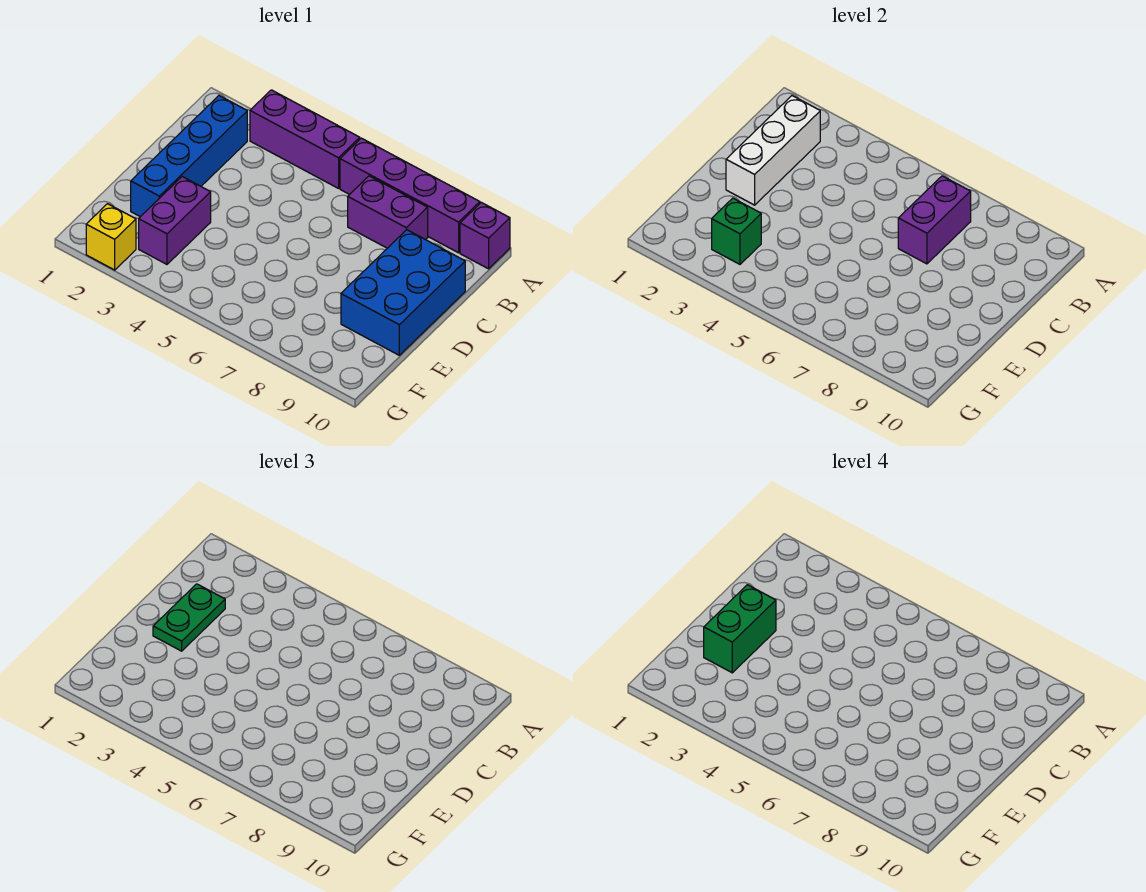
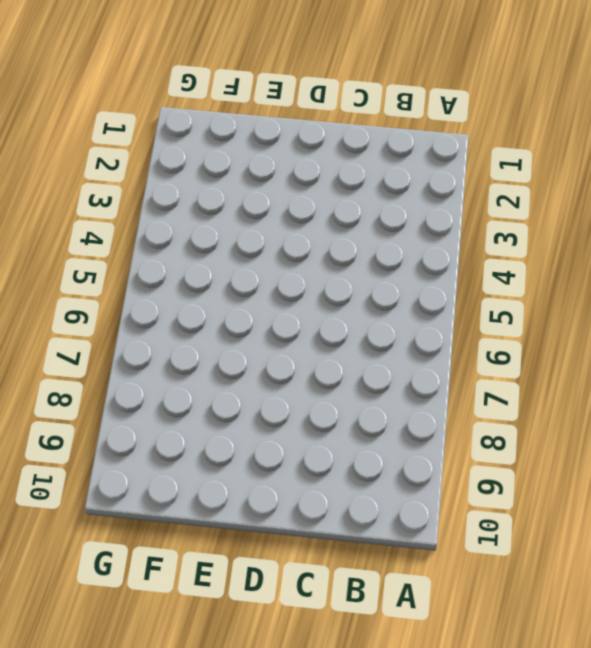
none -> purple brick A3:A5 level 1
none -> purple brick A6:A9 level 1
none -> purple brick A10 level 1

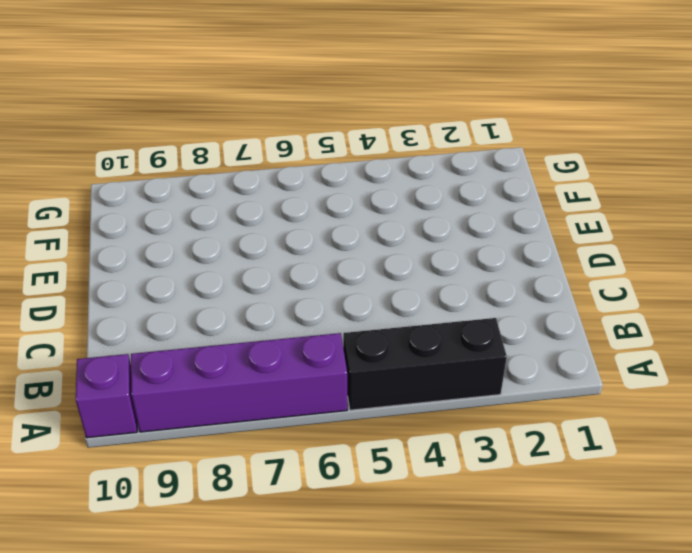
black brick A3:A5 level 1 -> purple brick A3:A5 level 1
none -> blue brick B2:E2 level 1
none -> purple brick B7:B8 level 1
none -> blue brick C9:E10 level 1

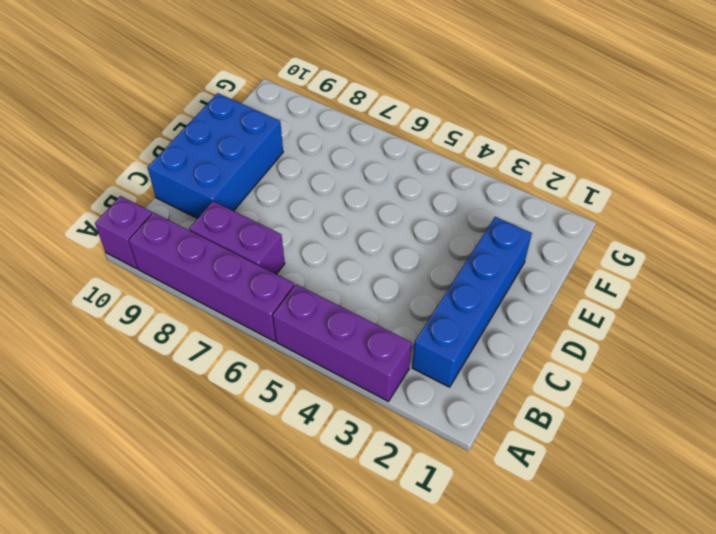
none -> purple brick E3:F3 level 1
none -> yellow brick G2 level 1
none -> white brick B2:D2 level 2

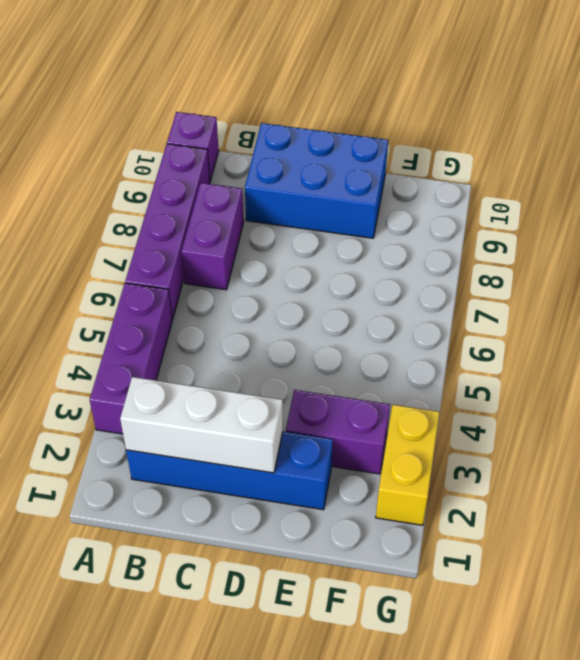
yellow brick G2:G3 level 1 -> yellow brick G2 level 1
none -> purple brick B7:C7 level 2
none -> green brick F3 level 2
none -> green plate C2:D2 level 3

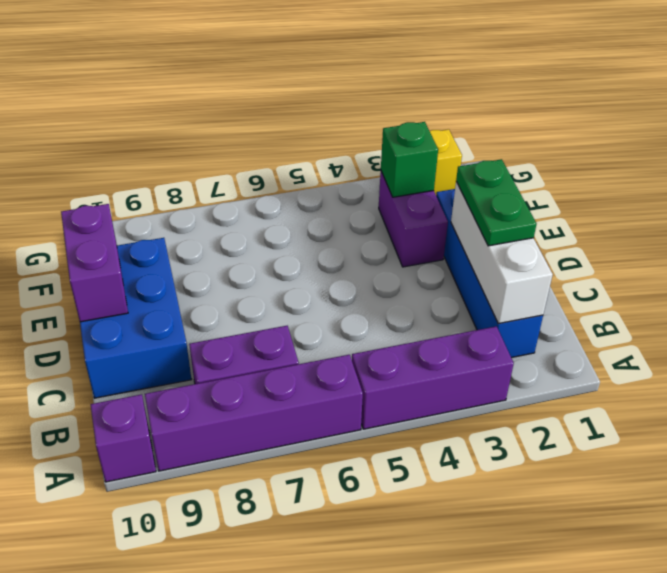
purple brick D10:E10 level 2 -> purple brick B7:C7 level 2
none -> green brick D2:E2 level 4

